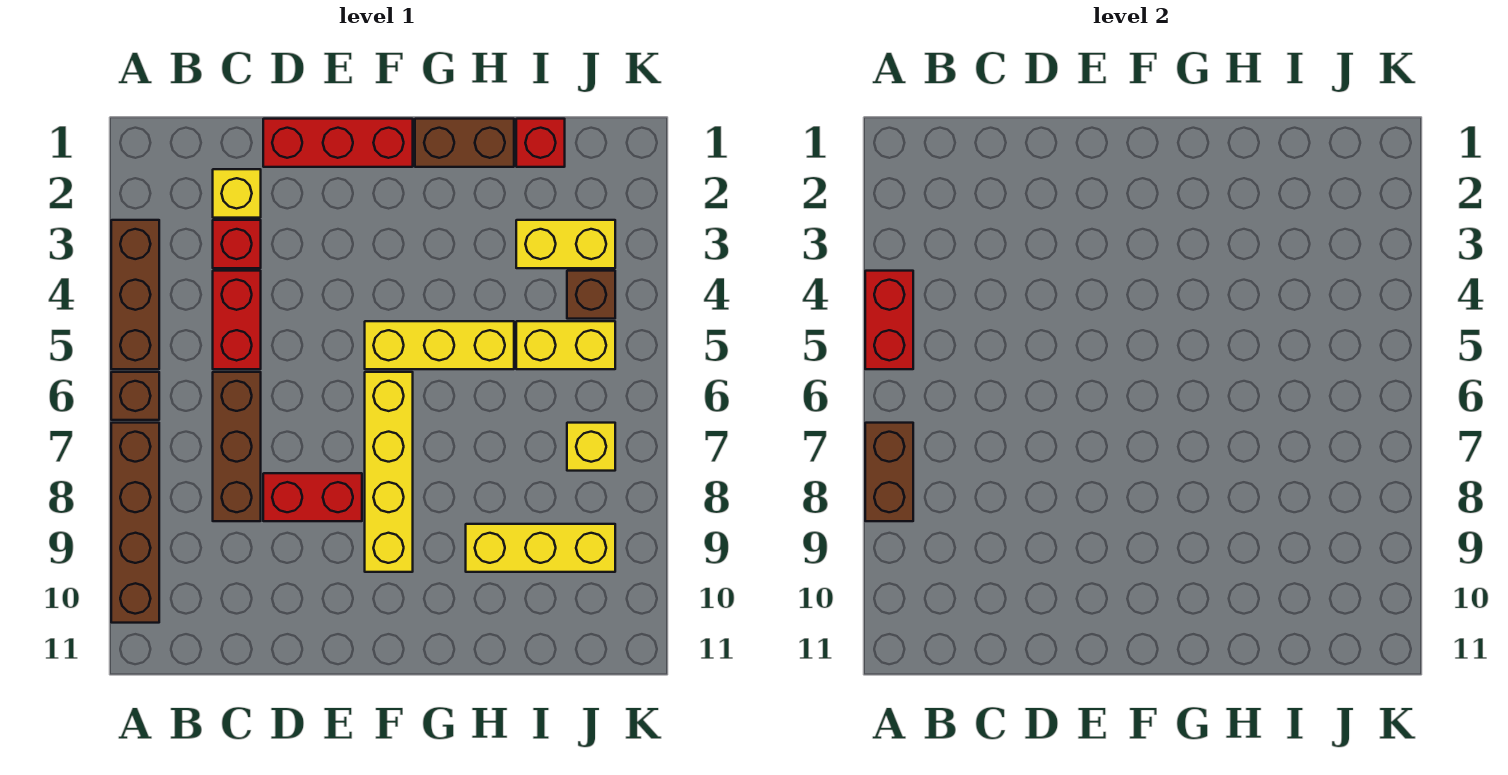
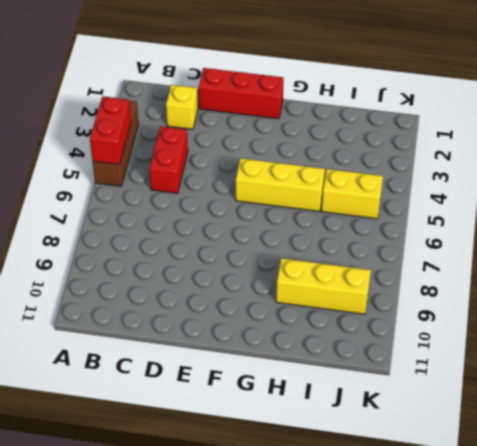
none -> brown brick A6 level 1
none -> brown brick A7:A10 level 1
none -> red brick C3 level 1

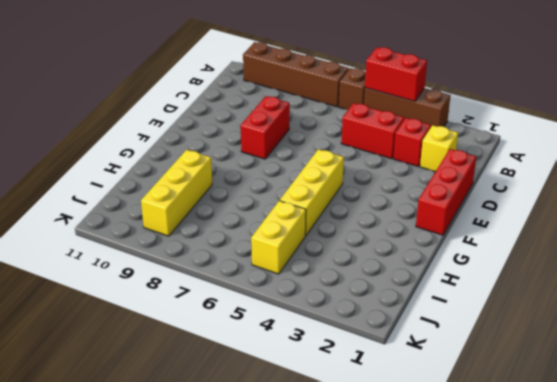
none -> brown brick C6:C8 level 1
none -> yellow brick F6:F9 level 1
none -> brown brick G1:H1 level 1

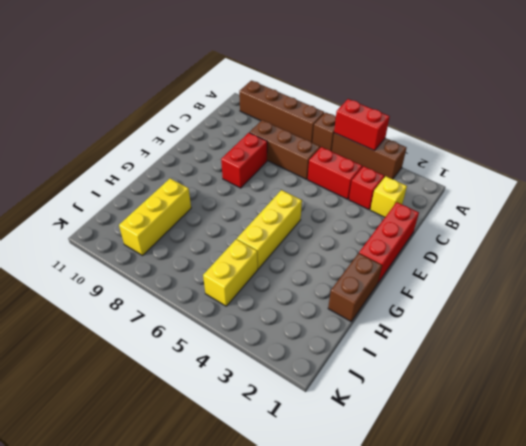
none -> yellow brick F6:F9 level 1
none -> red brick I1 level 1
none -> yellow brick I3:J3 level 1

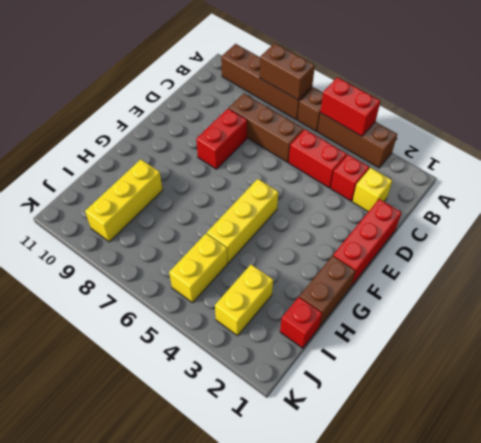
none -> yellow brick F6:F9 level 1
none -> brown brick J4 level 1
none -> yellow brick J7 level 1

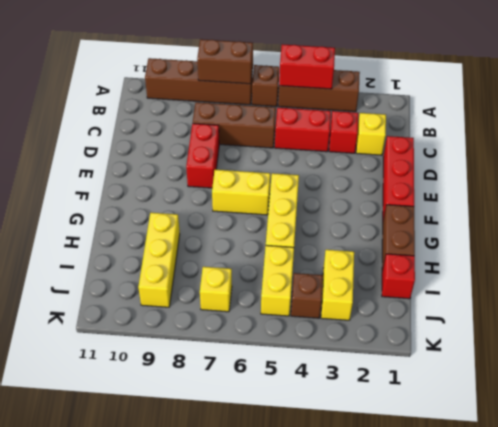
yellow brick F6:F7 level 1 -> yellow brick F6:F9 level 1

